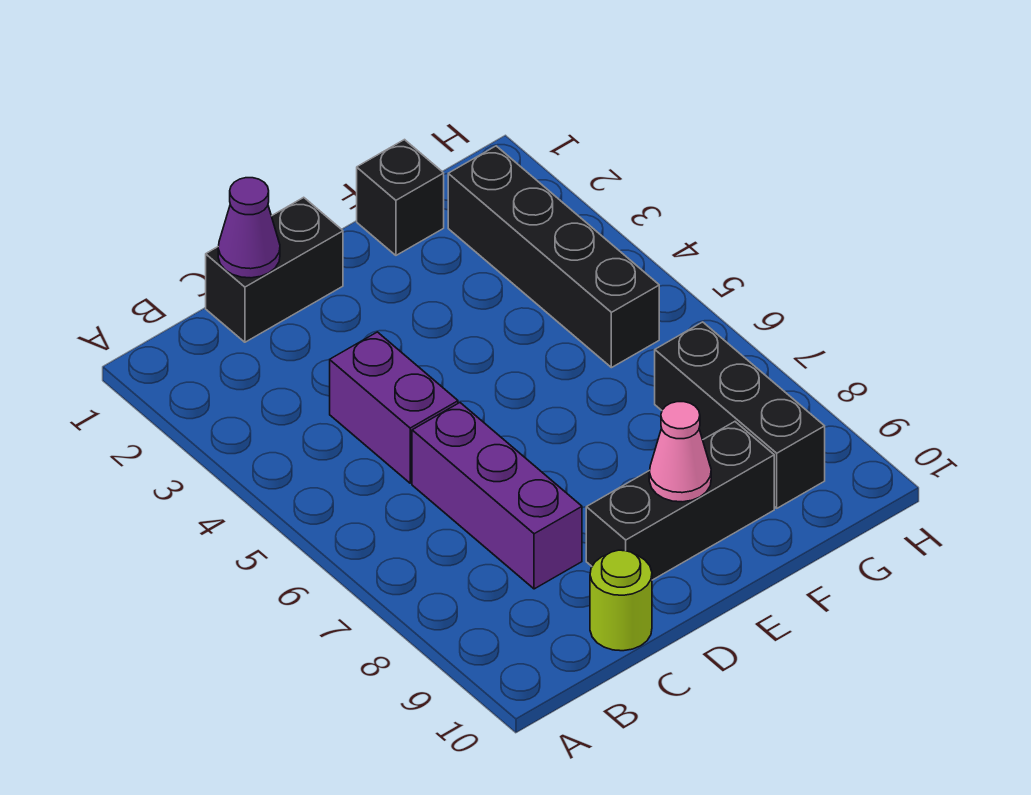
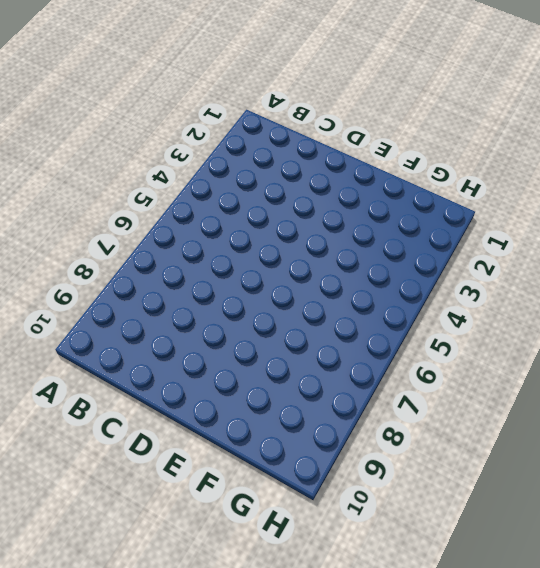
none -> black brick C1:D1 level 1
none -> purple brick C4:C5 level 1

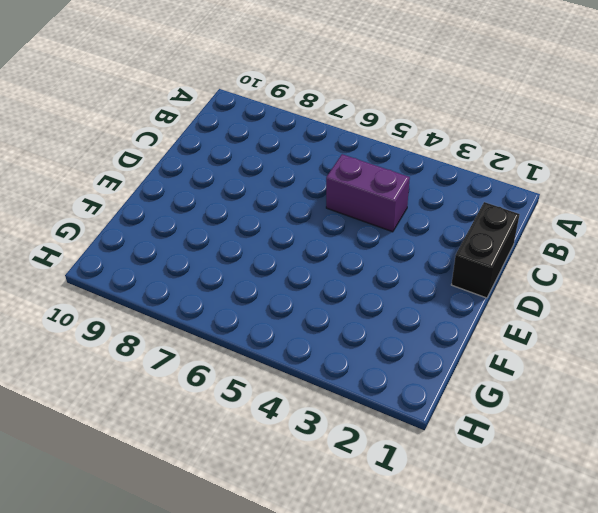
none -> purple brick C6:C8 level 1
none -> lime round brick C10 level 1

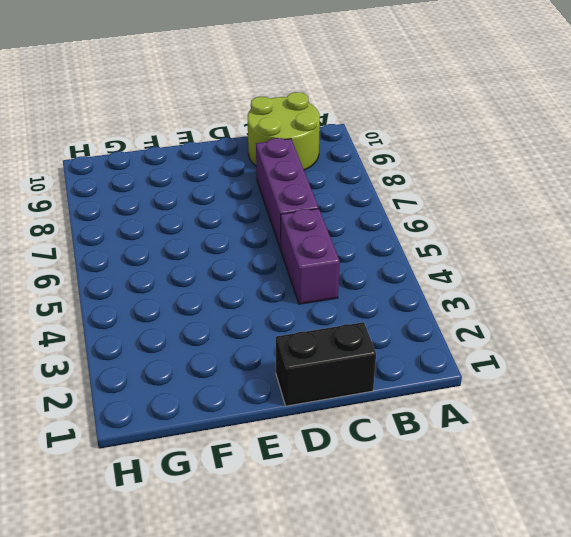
lime round brick B9:C10 level 1 -> lime round brick C10 level 1
none -> black brick D9:F9 level 1
none -> black brick F1 level 1

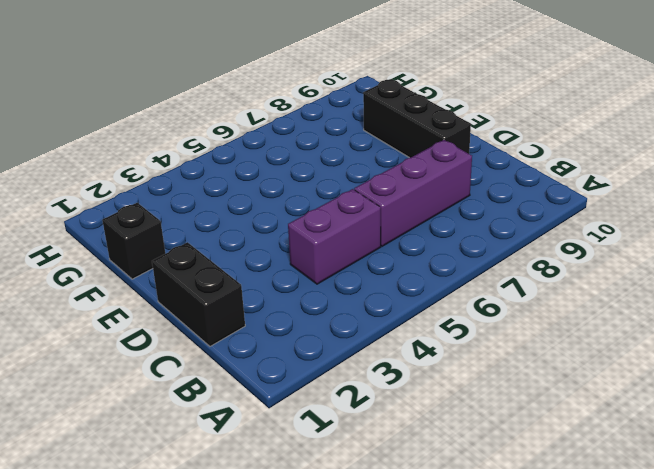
none -> lime round brick C10 level 1
none -> black brick G2:G5 level 1

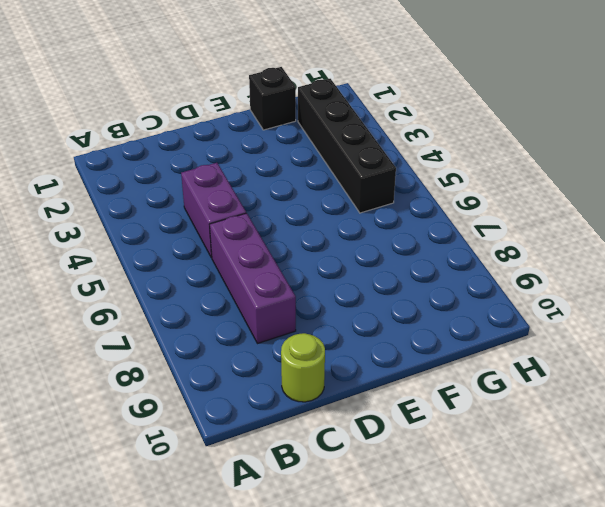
none -> black brick C1:D1 level 1
none -> black brick D9:F9 level 1

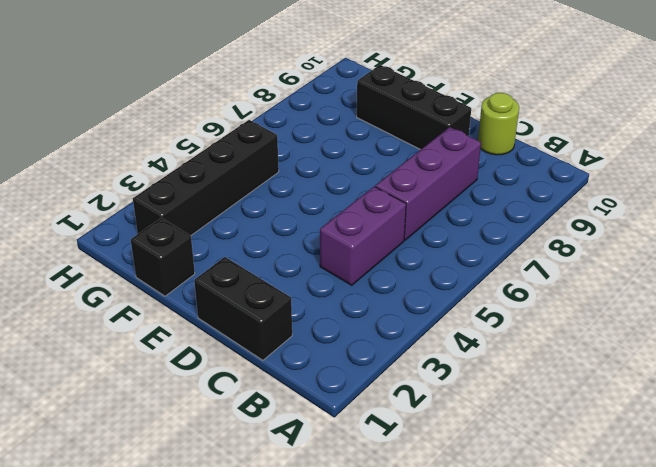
none -> black brick G7:G9 level 1
none -> purple cone C1 level 2

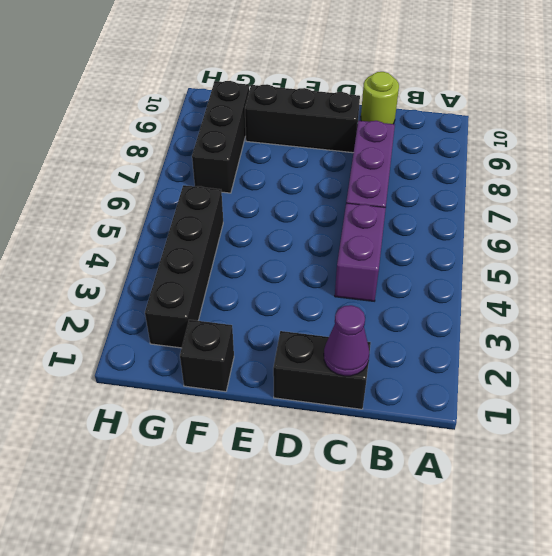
none -> pink cone E9 level 2

